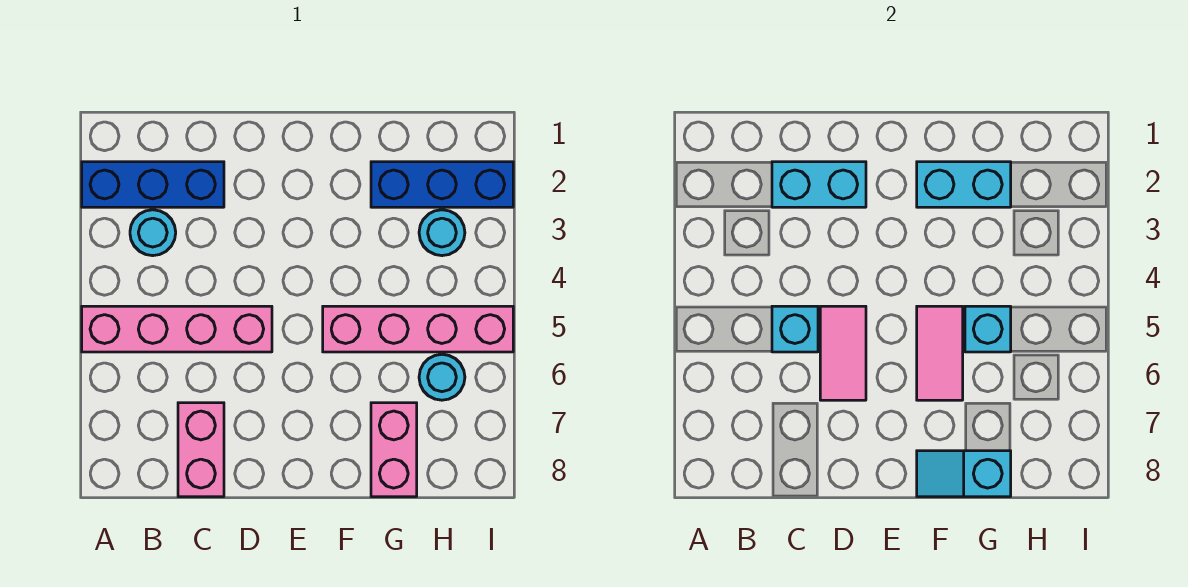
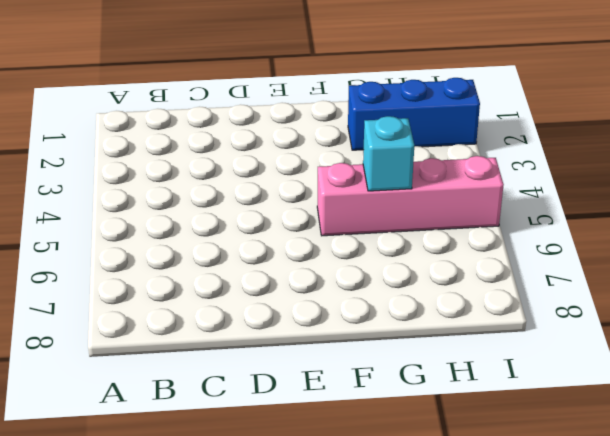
none -> blue brick A2:C2 level 1
none -> pink brick A5:D5 level 1
none -> cyan round brick B3 level 1

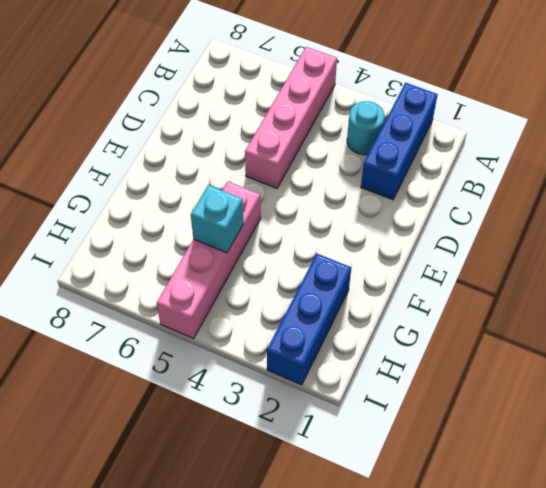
none -> pink brick C7:C8 level 1
none -> pink brick G7:G8 level 1
none -> cyan round brick H3 level 1

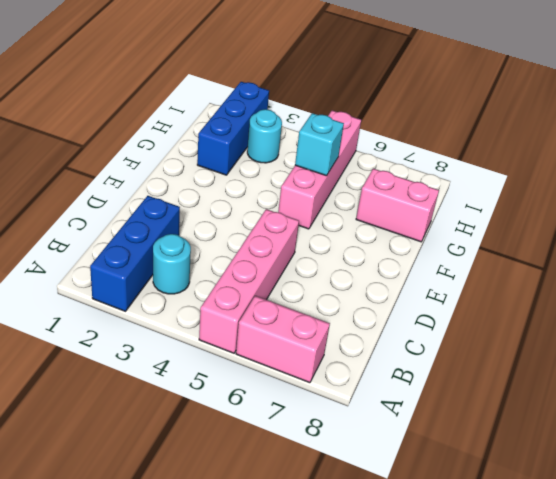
pink brick A6:A7 level 1 -> pink brick C7:C8 level 1
none -> cyan round brick H6 level 1
none -> cyan brick C2:D2 level 2
none -> cyan brick C5 level 2

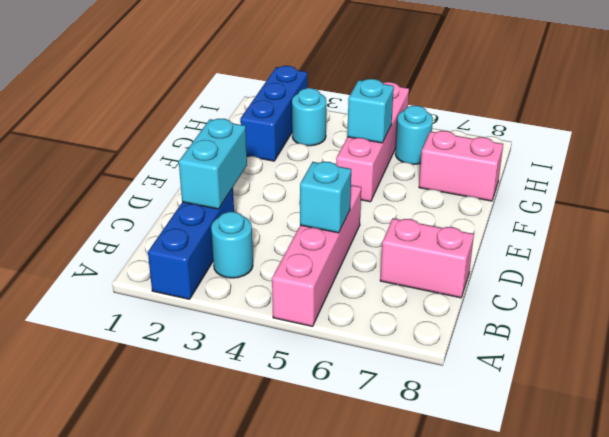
none -> pink tile D5:D6 level 2
none -> cyan brick F2:G2 level 2
none -> pink tile F5:F6 level 2

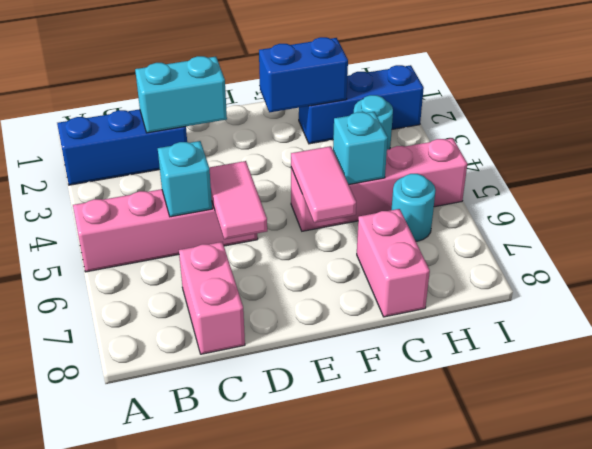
blue brick F2:G2 level 2 -> cyan brick F2:G2 level 2
none -> cyan round brick B3 level 1
none -> cyan slope F8:G8 level 2 top G

